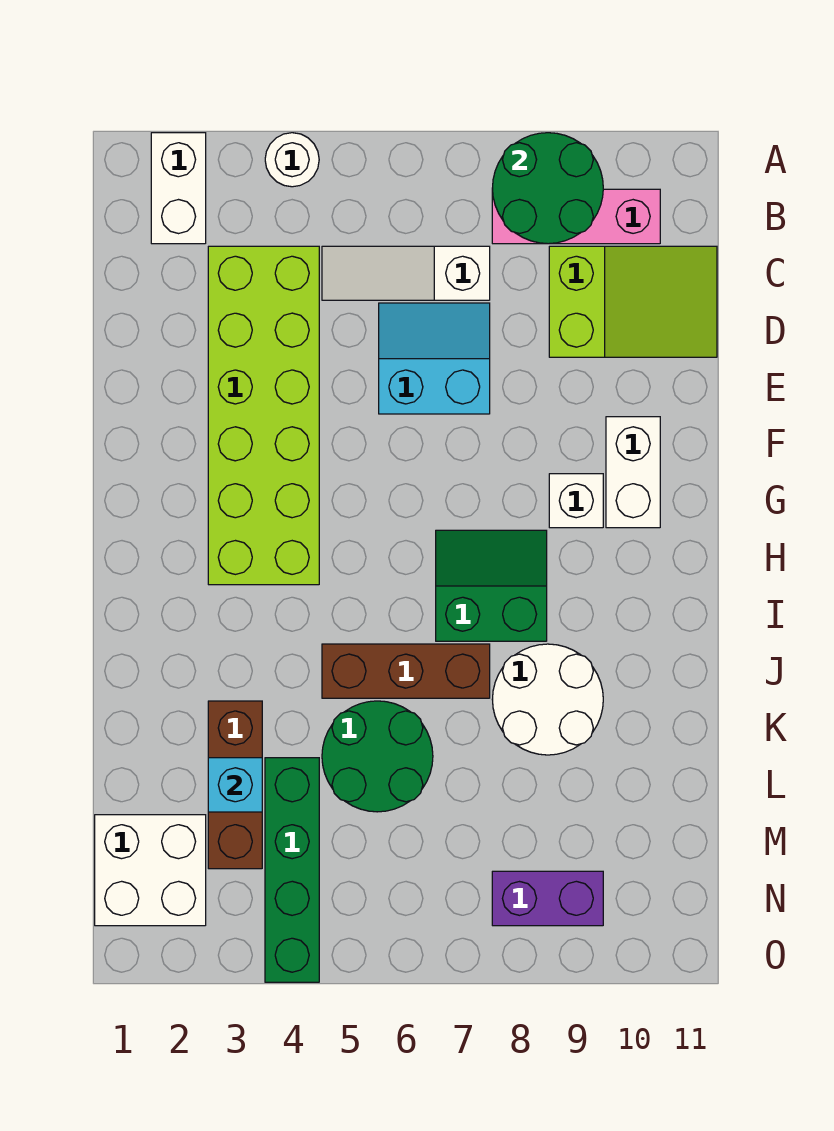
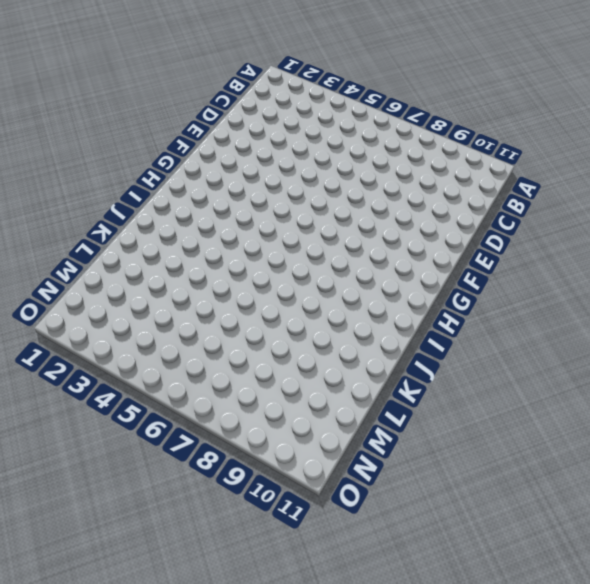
none -> white brick A2:B2 level 1
none -> white round brick A4 level 1
none -> pink brick B8:B10 level 1

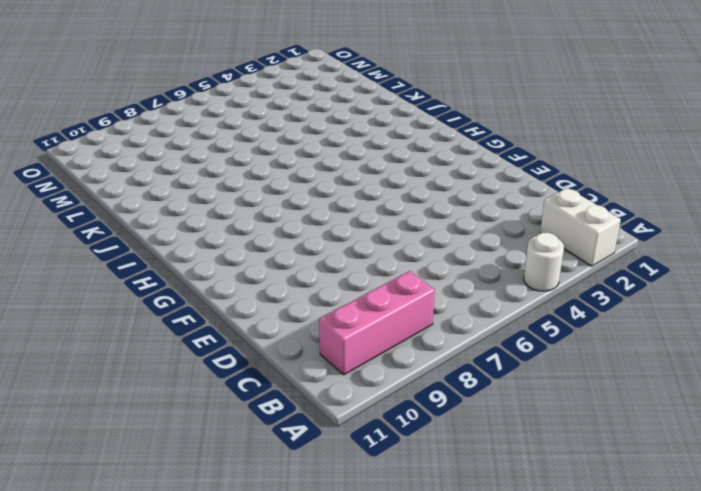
none -> lime brick C3:H4 level 1
none -> white slope C5:C7 level 1 top 7
none -> lime slope C9:D11 level 1 top 9

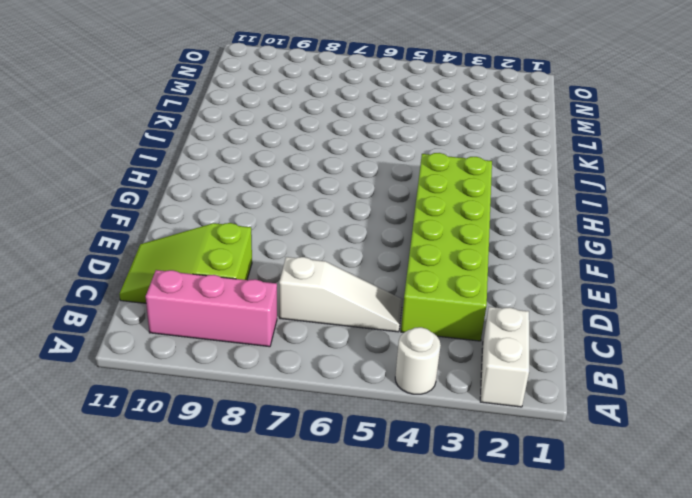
none -> cyan slope D6:E7 level 1 top E
none -> white brick F10:G10 level 1
none -> white brick G9 level 1

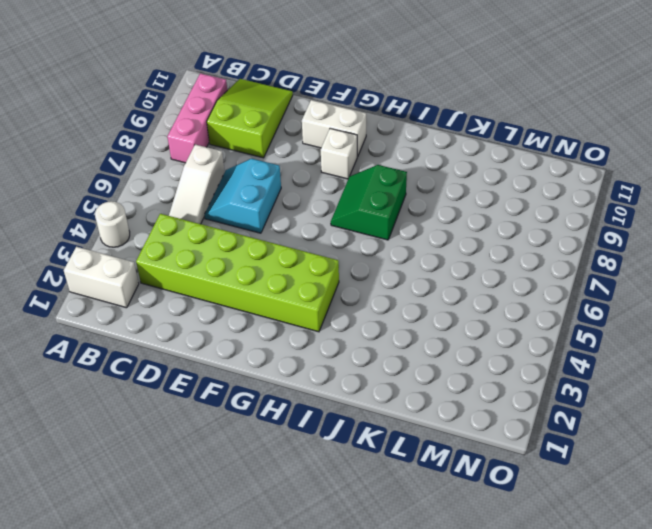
none -> brown brick J5:J7 level 1
none -> white round brick J8:K9 level 1
none -> brown brick K3:M3 level 1

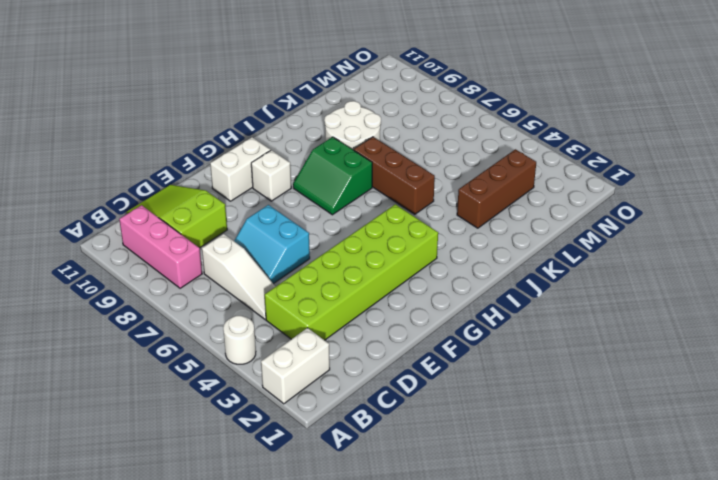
none -> green round brick K5:L6 level 1
none -> green brick L4:O4 level 1
none -> white brick M1:N2 level 1

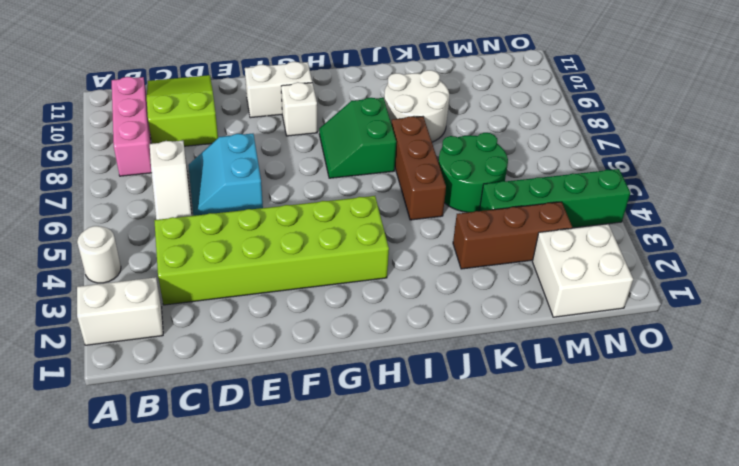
none -> purple brick N8:N9 level 1
none -> green round brick A8:B9 level 2
none -> cyan brick L3 level 2

